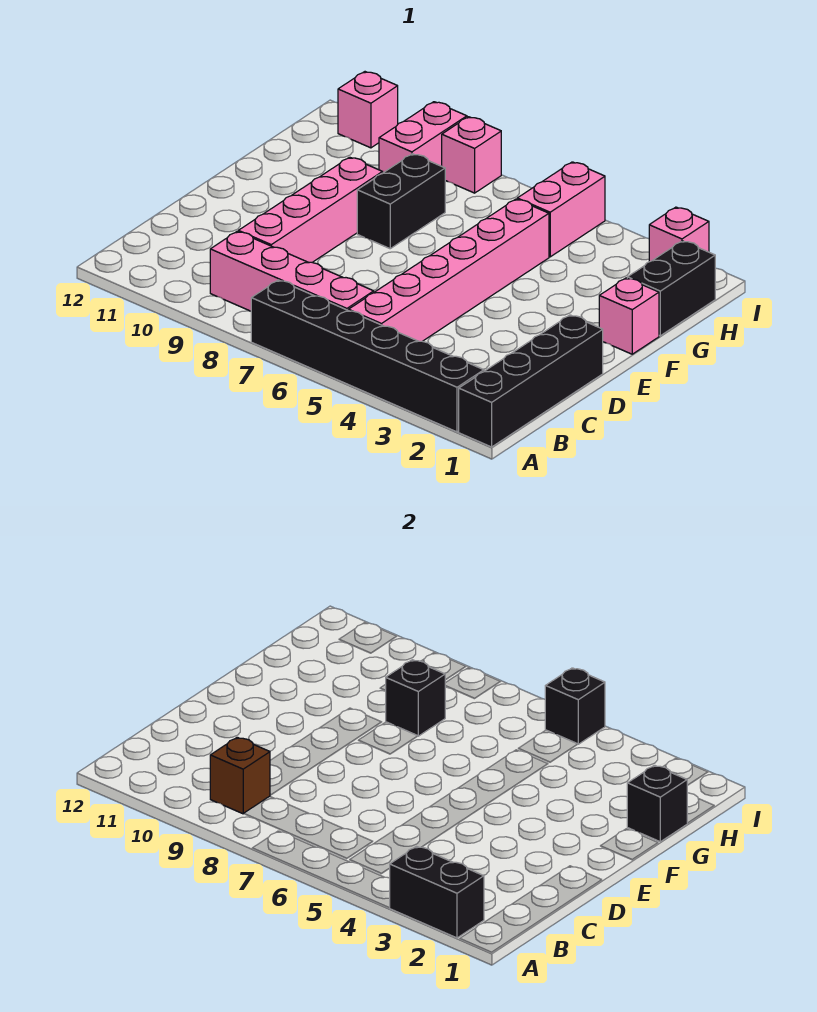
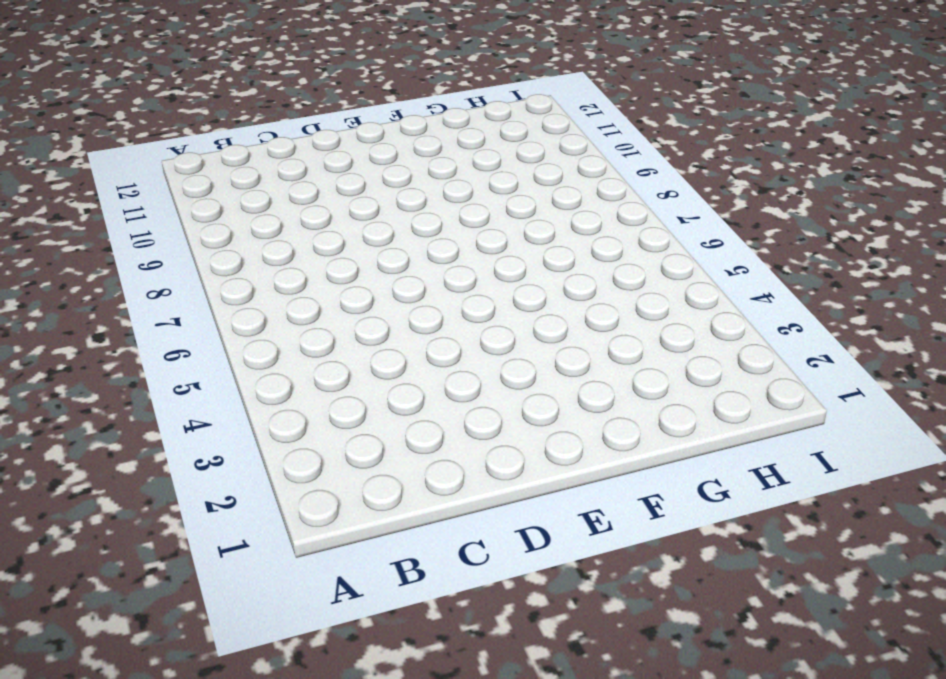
none -> black brick A1:D1 level 1
none -> black brick A2:A7 level 1
none -> pink brick B5:G5 level 1

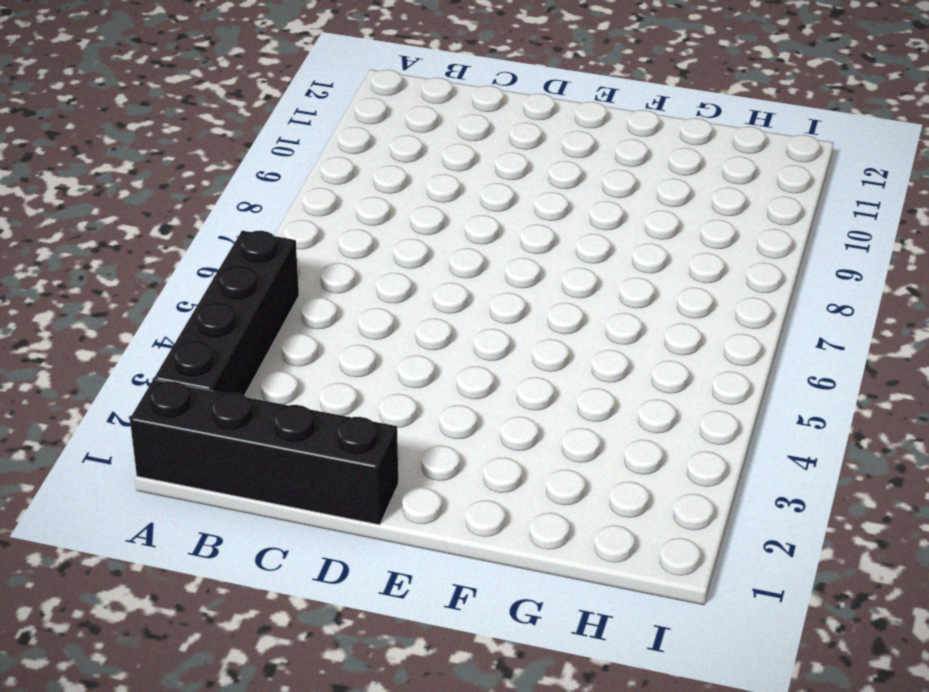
black brick A2:A5 level 1 -> black brick A2:A7 level 1
none -> pink brick B5:G5 level 1
none -> pink brick B6:B9 level 1
none -> pink brick C9:F9 level 1

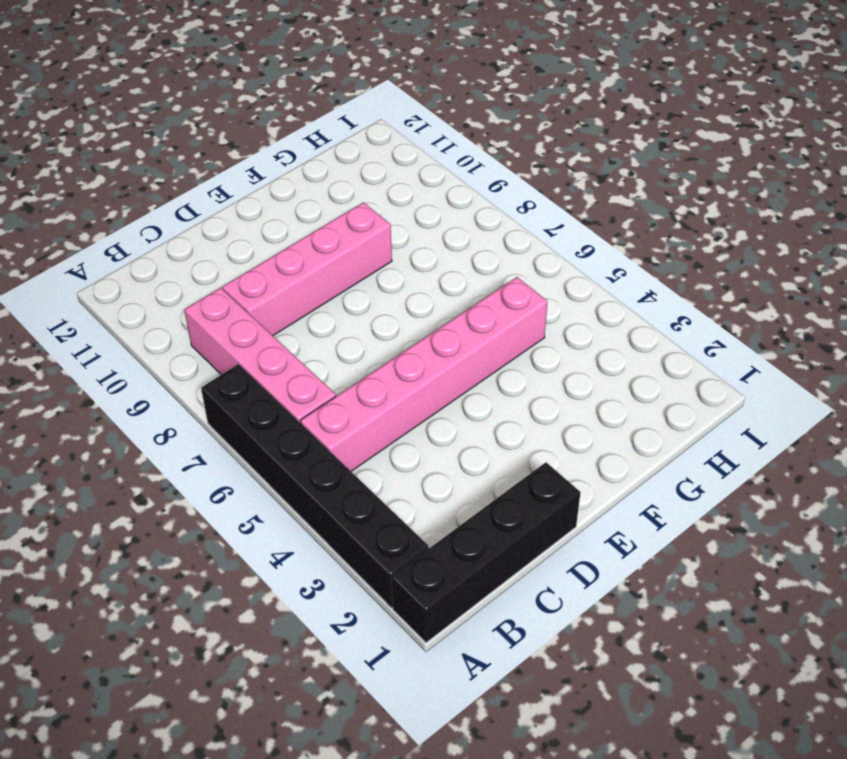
none -> pink brick F1 level 1
none -> black brick F8:G8 level 1
none -> black brick G1:H1 level 1

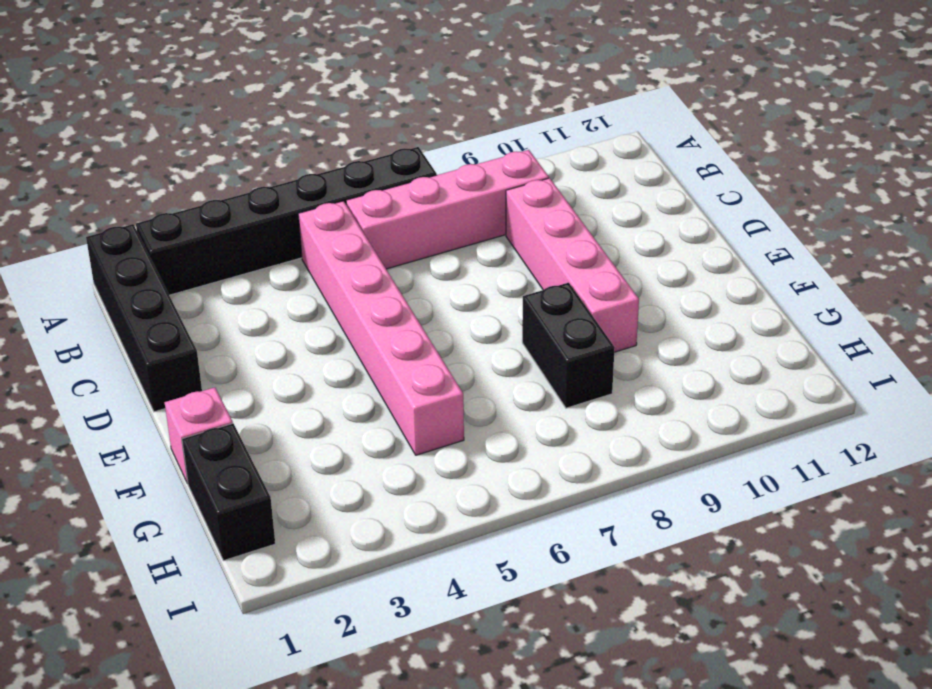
none -> pink brick H5:I5 level 1
none -> pink brick H9:I9 level 1
none -> pink brick I2 level 1

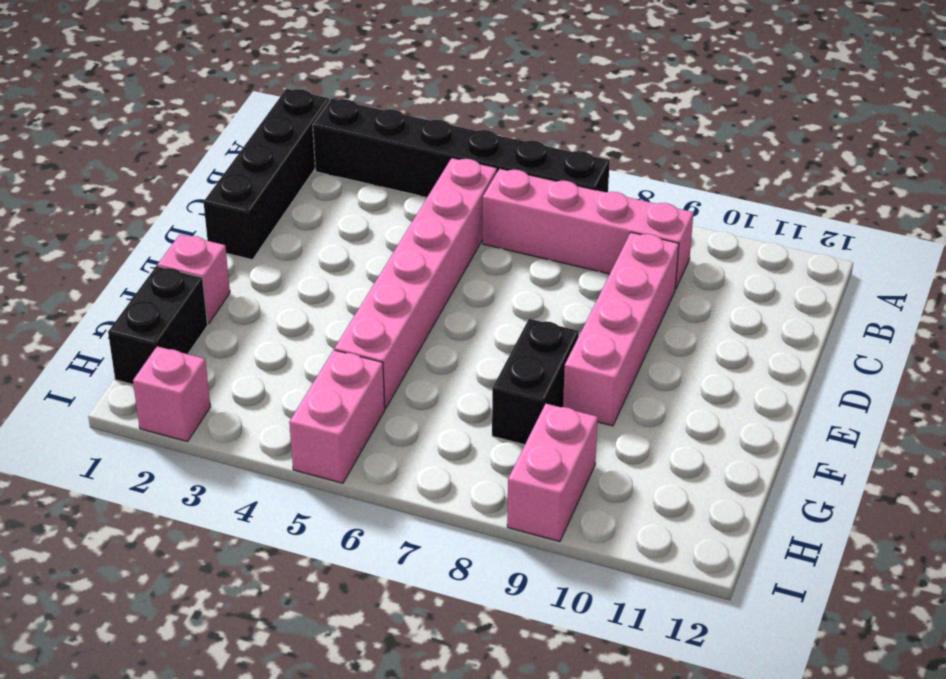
none -> pink brick I8 level 1
none -> pink brick I11 level 1
none -> black brick A2:A3 level 2

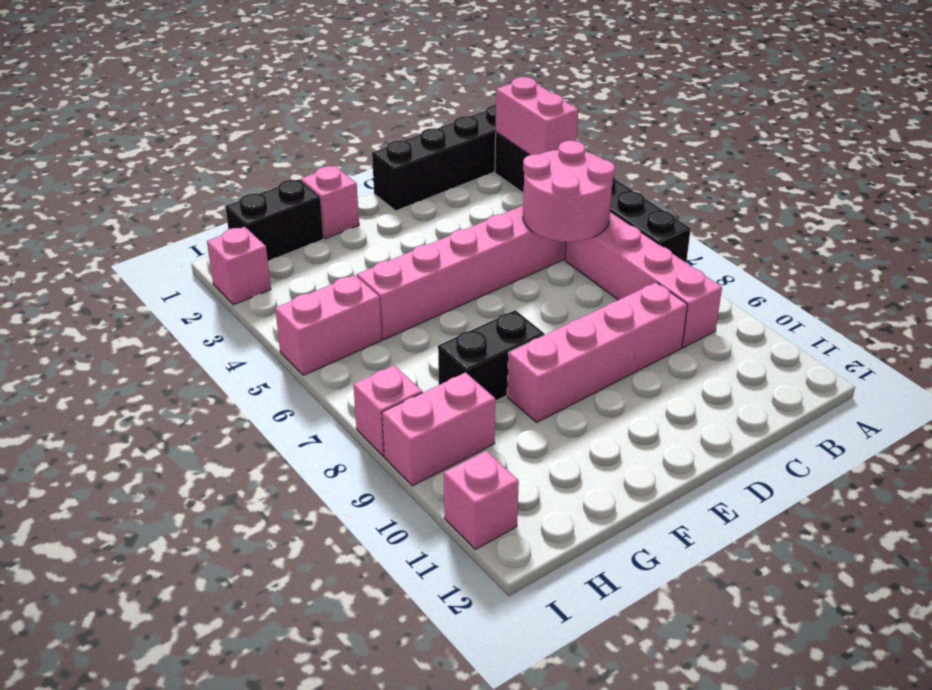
pink brick A2:A3 level 2 -> black brick A2:A3 level 2
pink round brick B5:C6 level 2 -> none
none -> brown brick B9 level 2
none -> black brick G1 level 2
none -> black brick G8 level 2

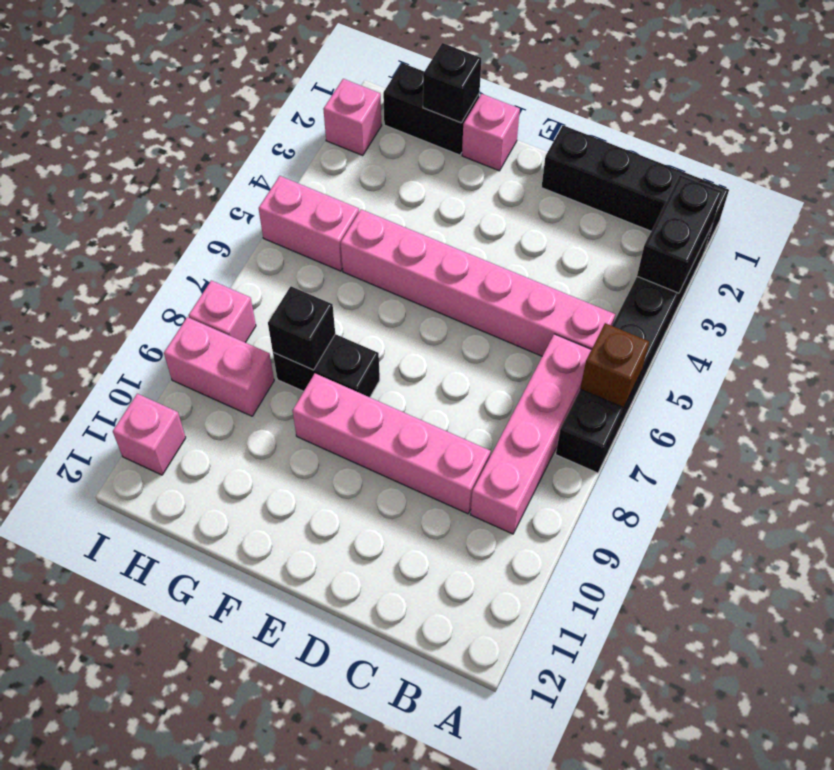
brown brick A6 level 2 -> brown brick B9 level 2
none -> black brick I5 level 2

